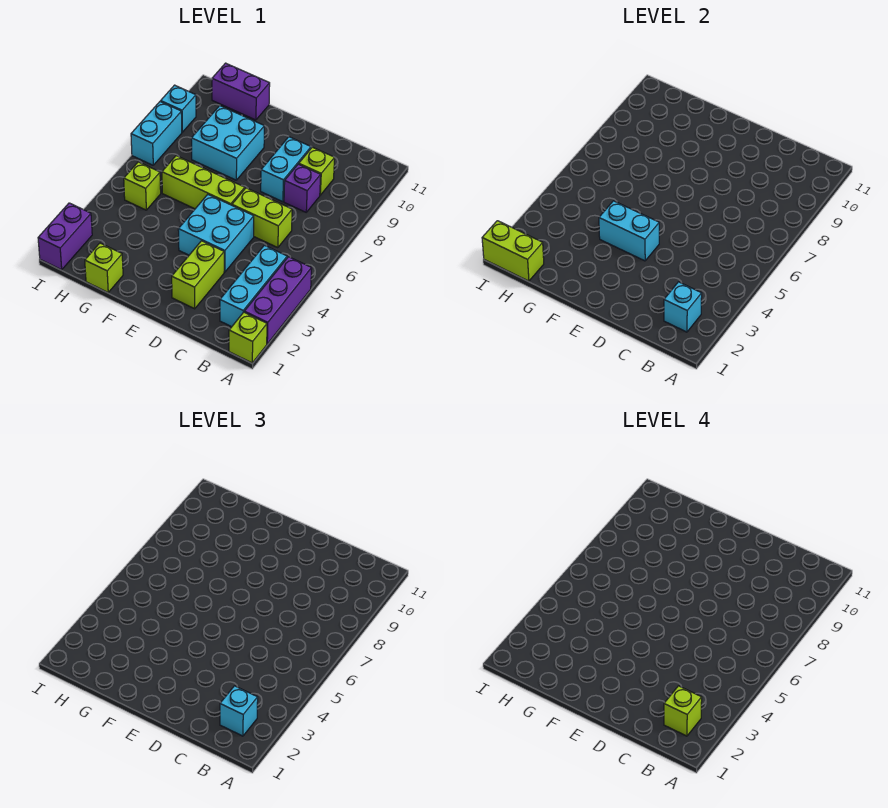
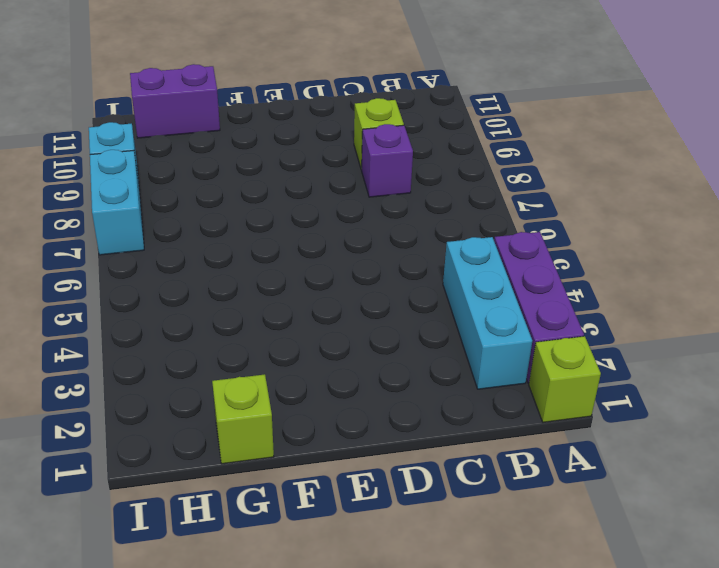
none -> lime brick C6:D6 level 1
none -> lime brick D2:D3 level 1
none -> cyan brick D4:E5 level 1

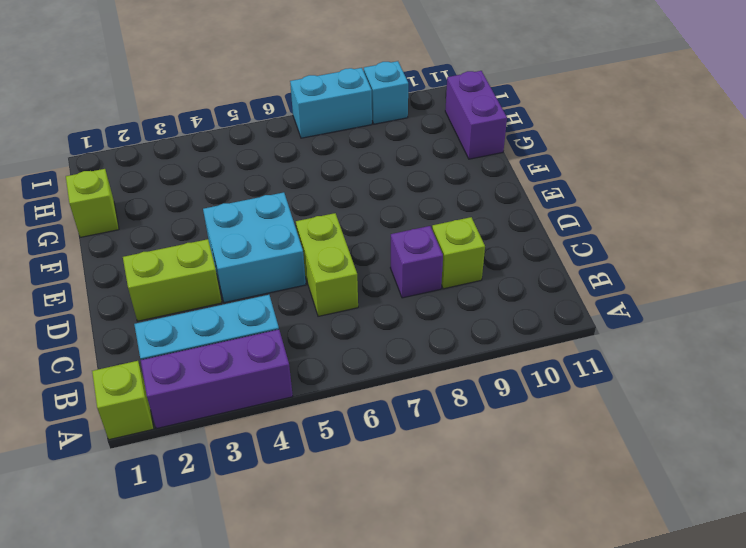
none -> cyan brick D8:D9 level 1
none -> lime brick E6:G6 level 1
none -> cyan brick F8:G9 level 1

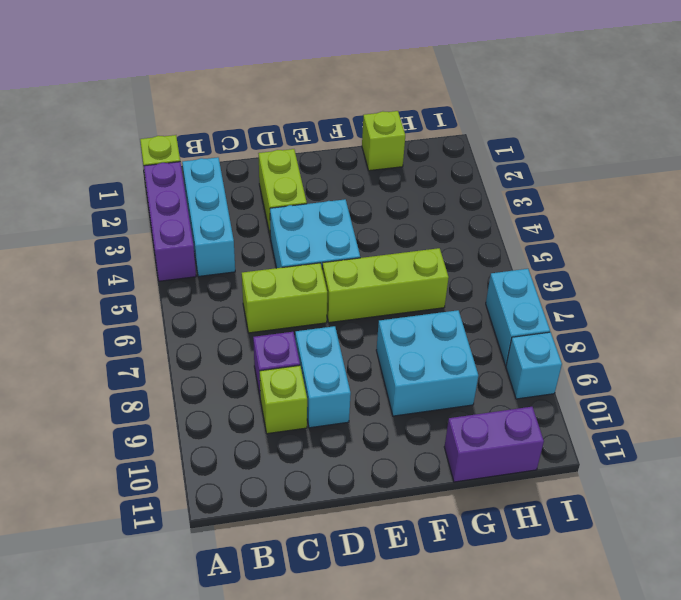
none -> lime brick H5 level 1
none -> purple brick I1:I2 level 1
none -> cyan brick B2 level 2

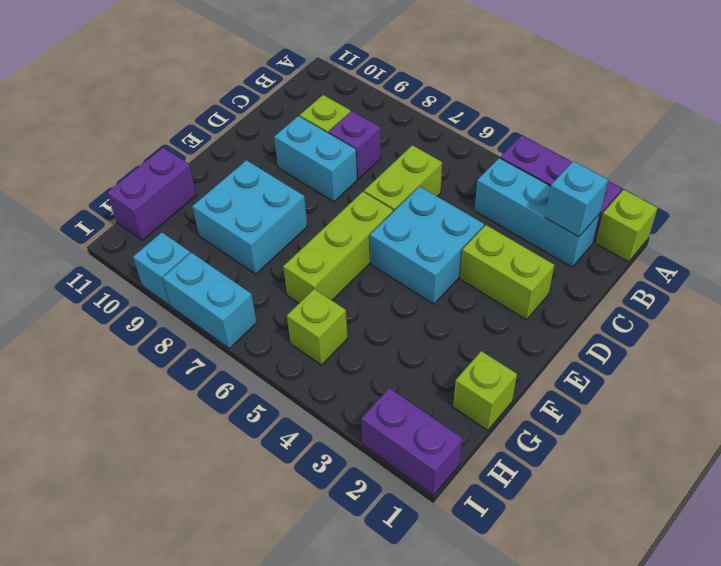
none -> cyan brick E4:F4 level 2
none -> lime brick H1:I1 level 2
none -> cyan brick B2 level 3

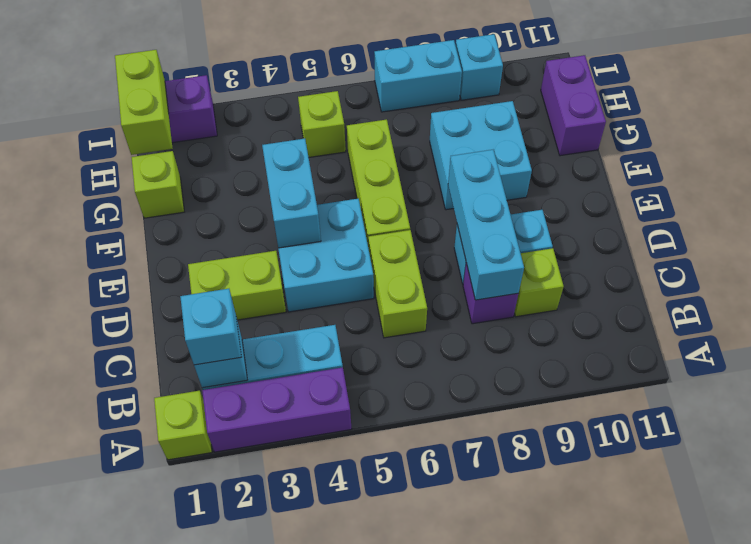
cyan brick C8:E8 level 2 -> none
none -> lime brick B2 level 4

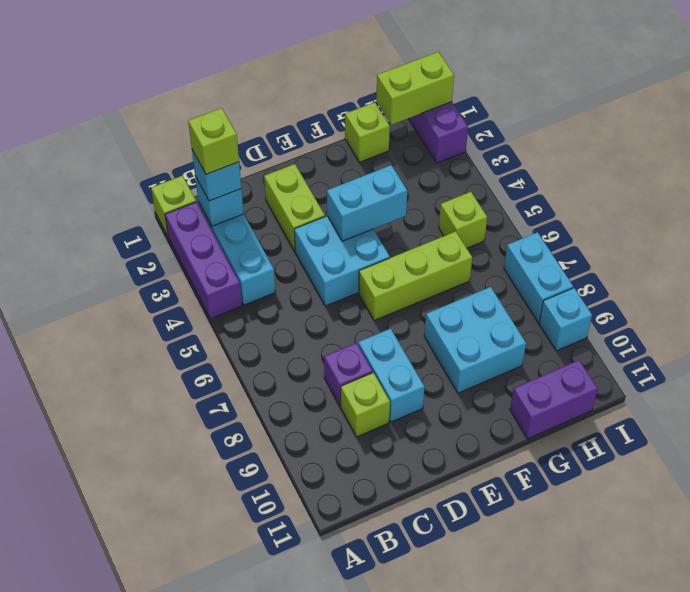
none -> lime brick C6:D6 level 1

